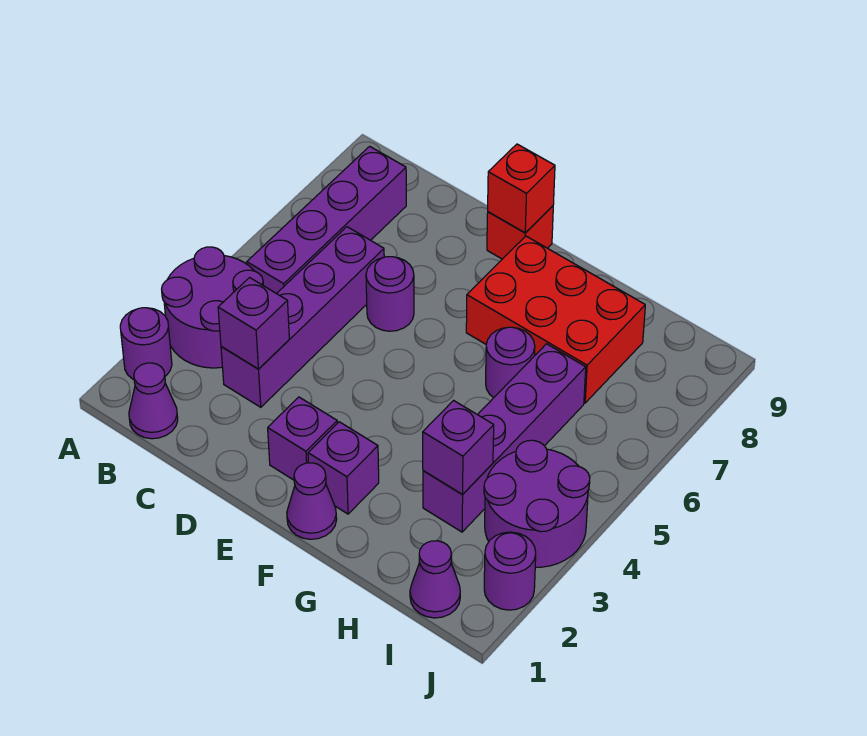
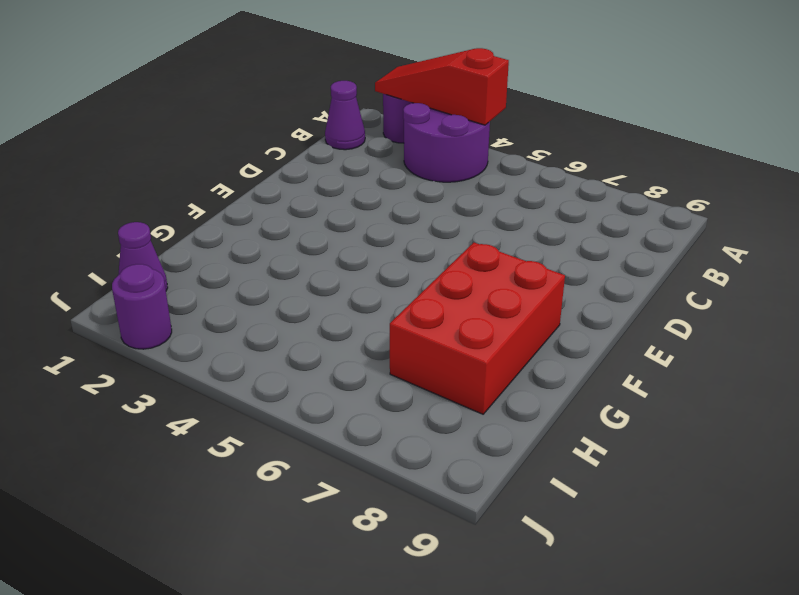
red slope A2:A4 level 2 top 4 -> none
none -> purple brick B5:B8 level 1
none -> purple brick C3:C6 level 1
none -> purple round brick D6 level 1

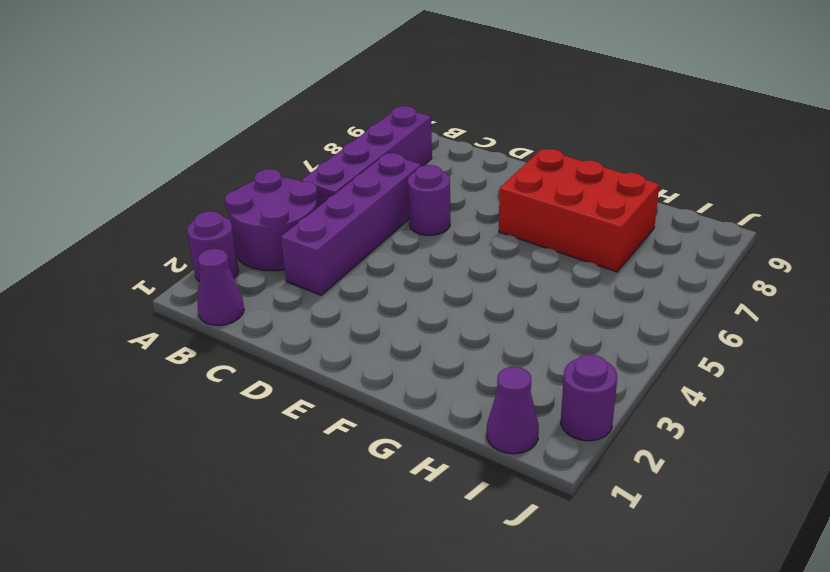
none -> purple brick E2 level 1
none -> red brick E9 level 1
none -> purple cone F1 level 1

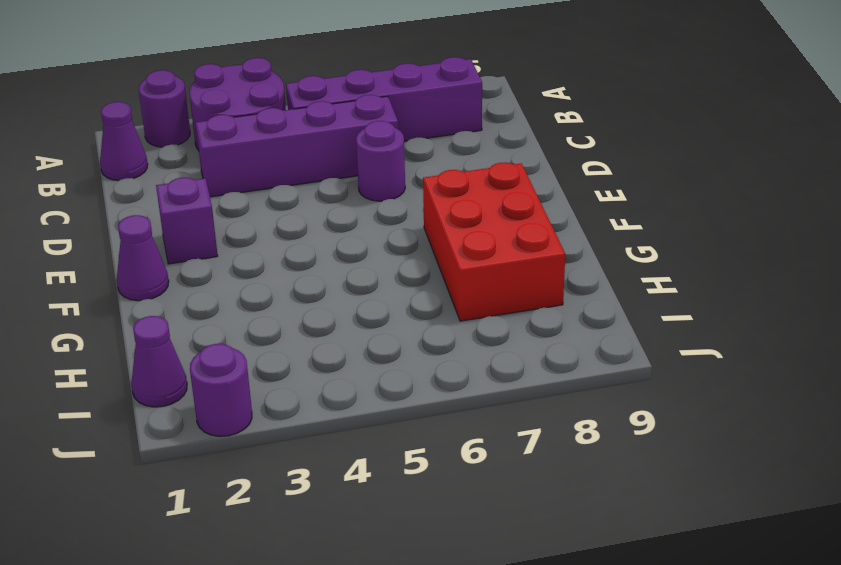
none -> red brick E9 level 1
none -> purple brick F2 level 1
none -> purple round brick G6 level 1

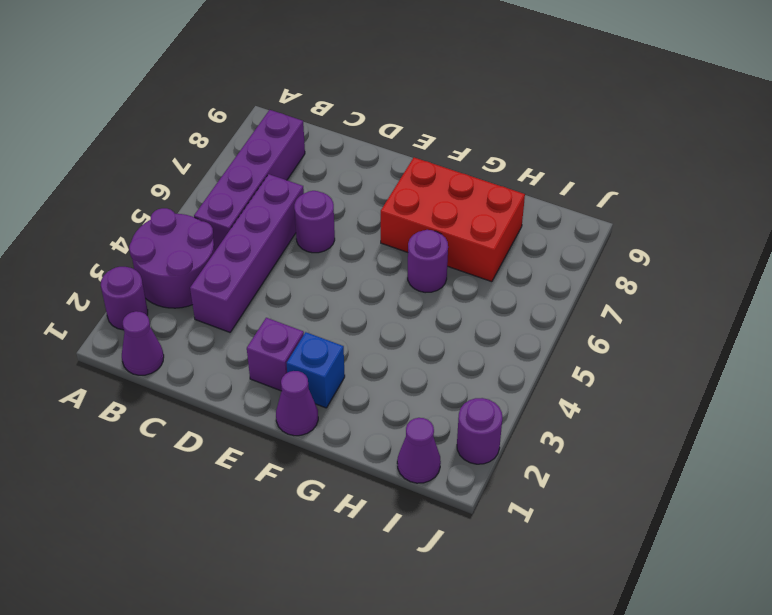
blue brick F2 level 1 -> purple brick F2 level 1
none -> red brick E9 level 1
none -> purple brick H3:H6 level 1
none -> purple round brick I3:J4 level 1

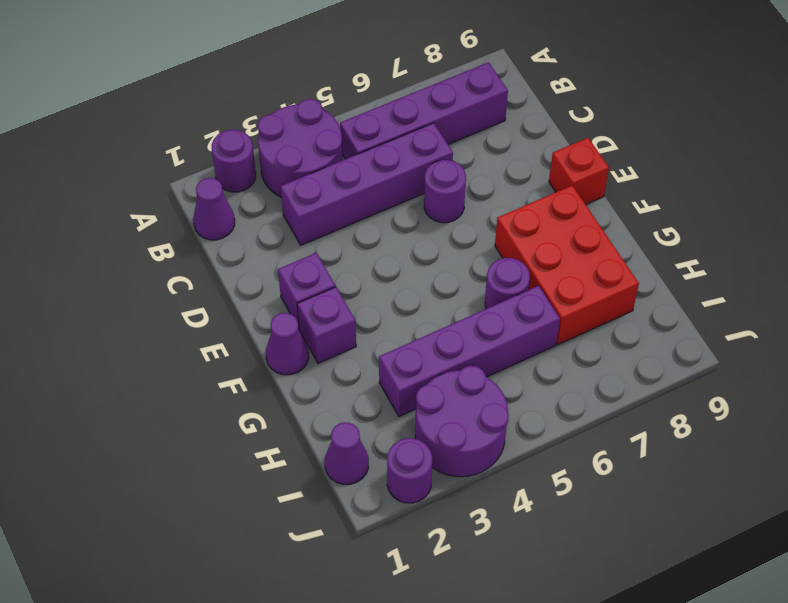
none -> purple brick C3 level 2
none -> red brick E9 level 2
none -> purple brick H3 level 2

